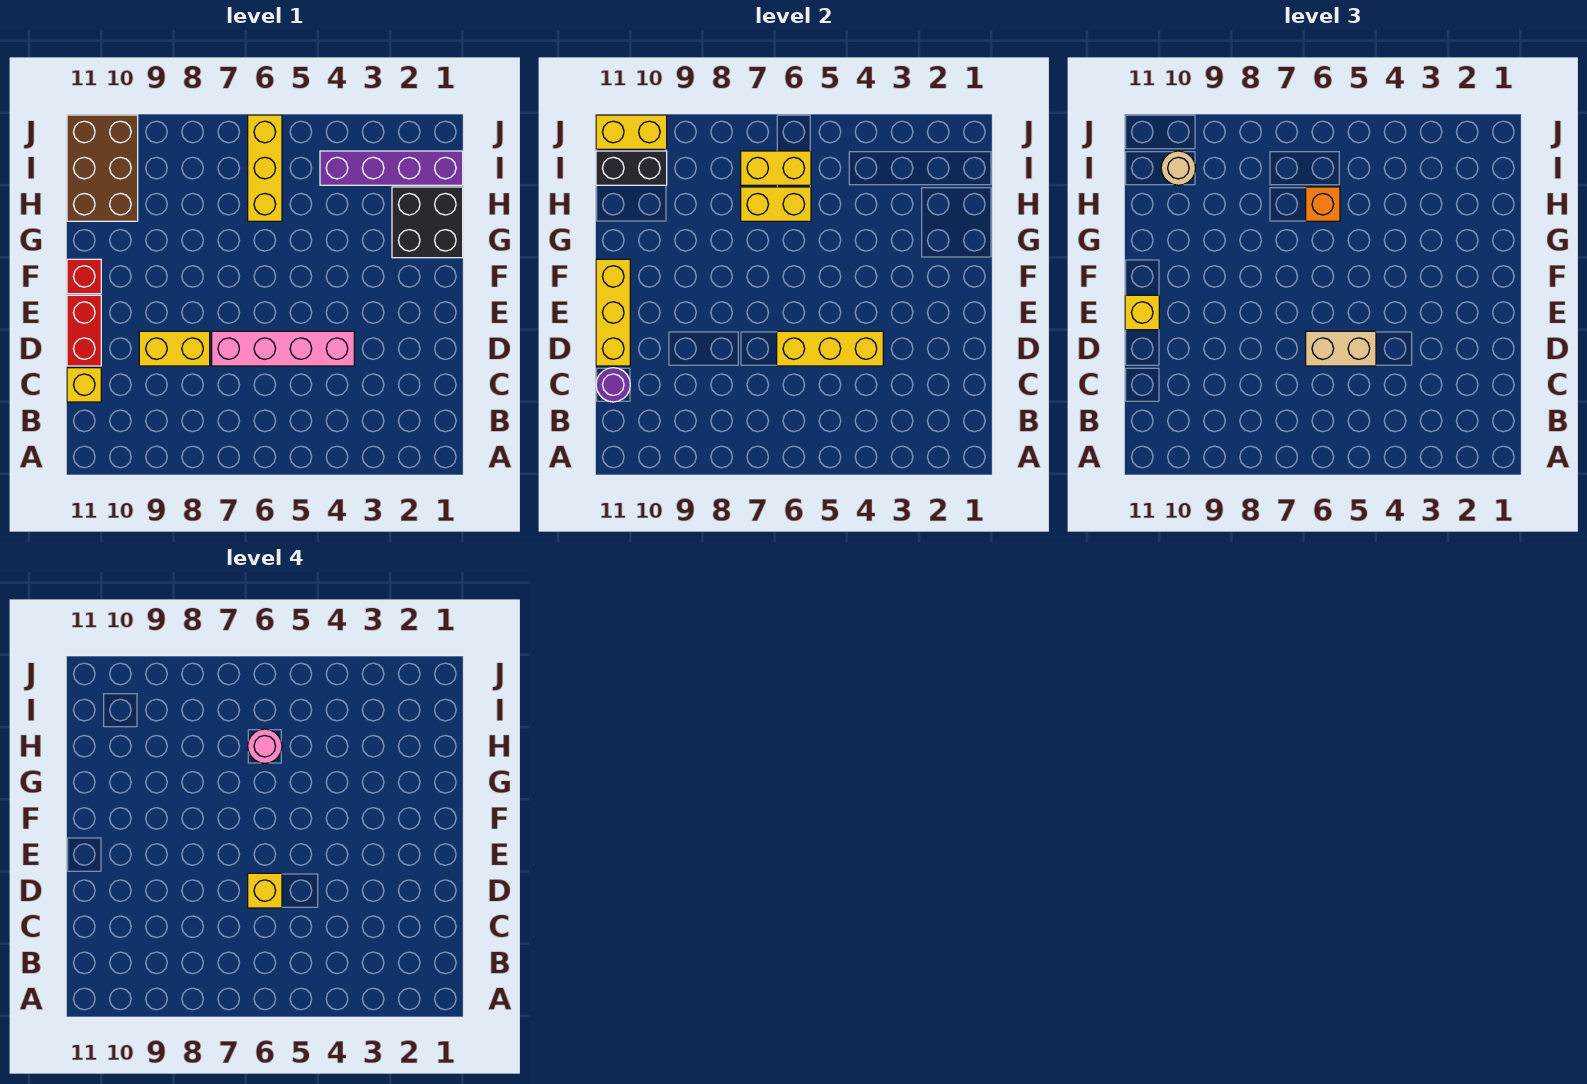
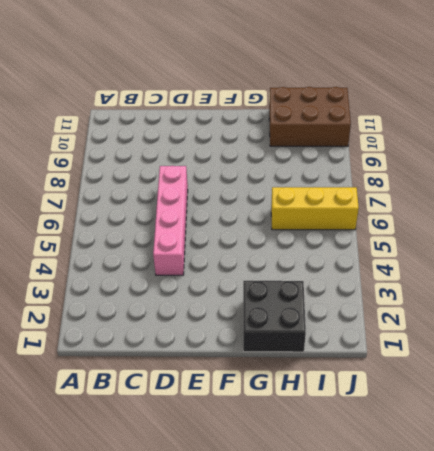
none -> yellow brick C11 level 1
none -> yellow brick D8:D9 level 1
none -> red brick D11:E11 level 1

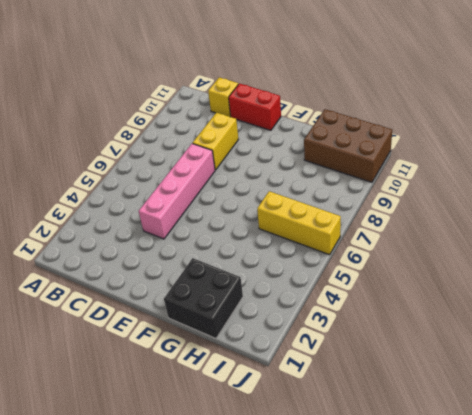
none -> red brick F11 level 1
none -> purple brick I1:I4 level 1
none -> purple round brick C11 level 2

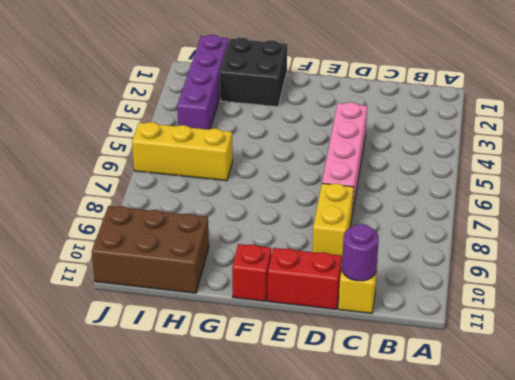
none -> yellow brick D4:D6 level 2
none -> yellow brick D11:F11 level 2
none -> yellow brick H6:H7 level 2

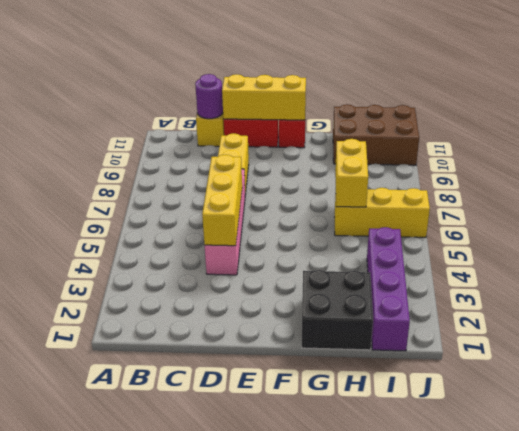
none -> yellow brick I6:I7 level 2
none -> black brick I10:I11 level 2
none -> yellow brick J10:J11 level 2

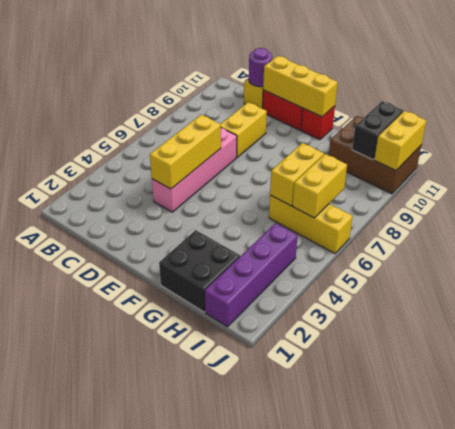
none -> tan brick D5:D6 level 3
none -> yellow brick E11 level 3
none -> orange brick H6 level 3

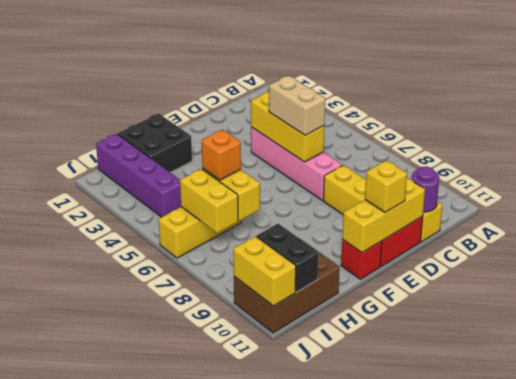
none -> tan round brick I10 level 3
none -> yellow brick D6 level 4
none -> pink round brick H6 level 4

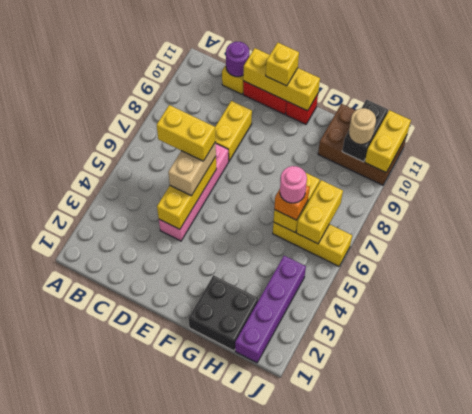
yellow brick C6:D6 level 4 -> yellow brick D6 level 4

